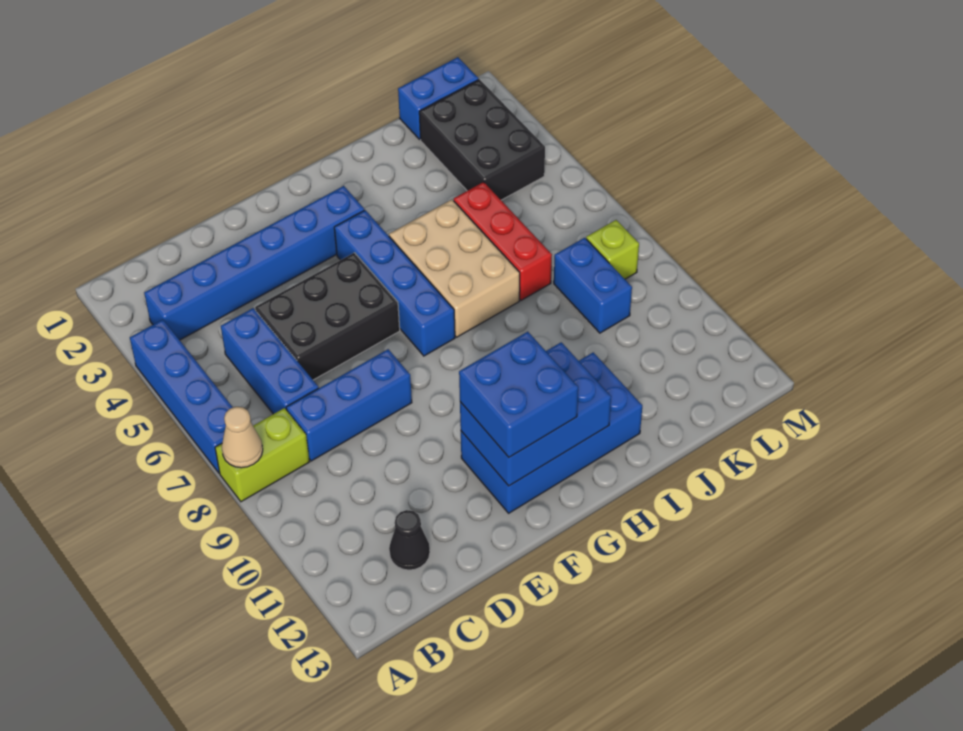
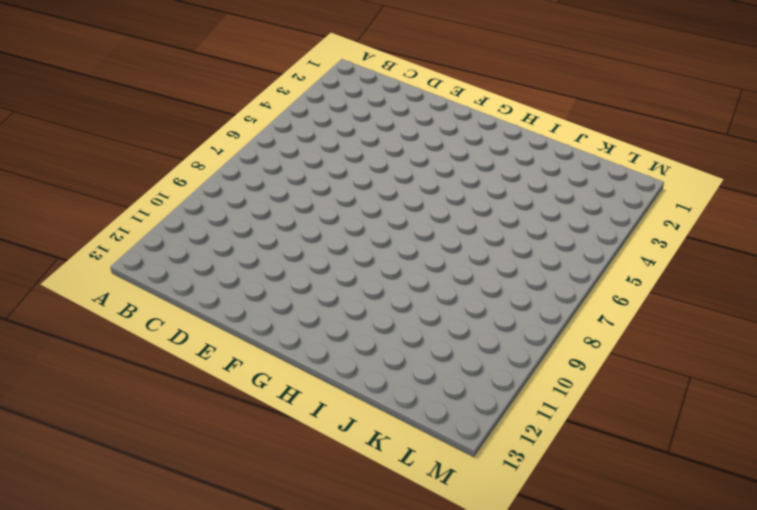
none -> blue brick A4:A7 level 1
none -> lime brick A8:B8 level 1
none -> blue brick B3:G3 level 1

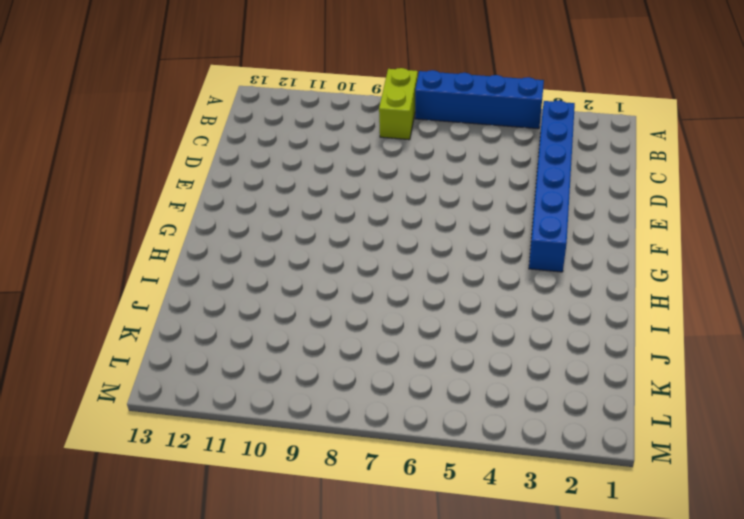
none -> blue brick C5:C7 level 1
none -> blue brick C8:E8 level 1
none -> black cone C12 level 1

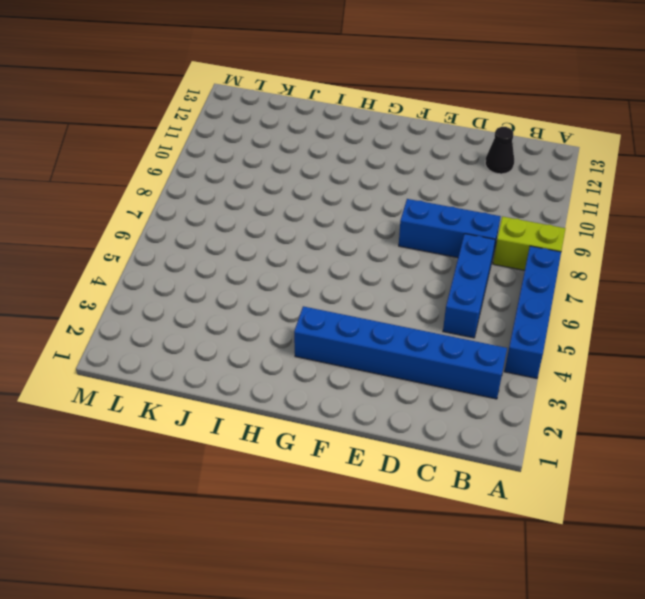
none -> black brick D5:F6 level 1
none -> blue brick F11:I12 level 1
none -> blue brick G4:G7 level 1

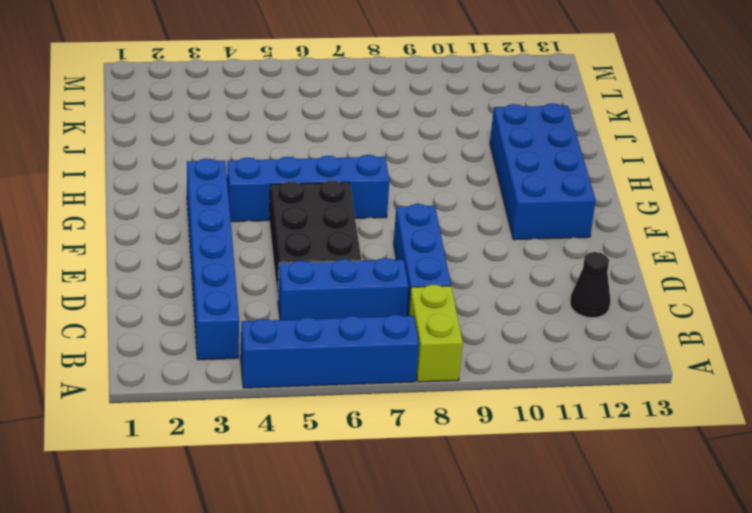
none -> tan brick H5:I7 level 1
none -> red brick J5:J7 level 1
none -> blue brick K1:L1 level 1

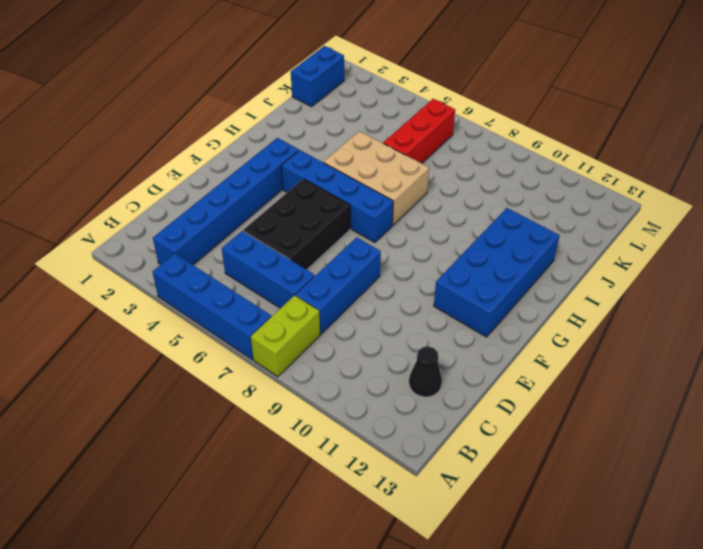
red brick J6:L6 level 1 -> red brick J5:J7 level 1
none -> black brick K2:L4 level 1
none -> blue brick K8:K9 level 1
none -> lime brick L8 level 1

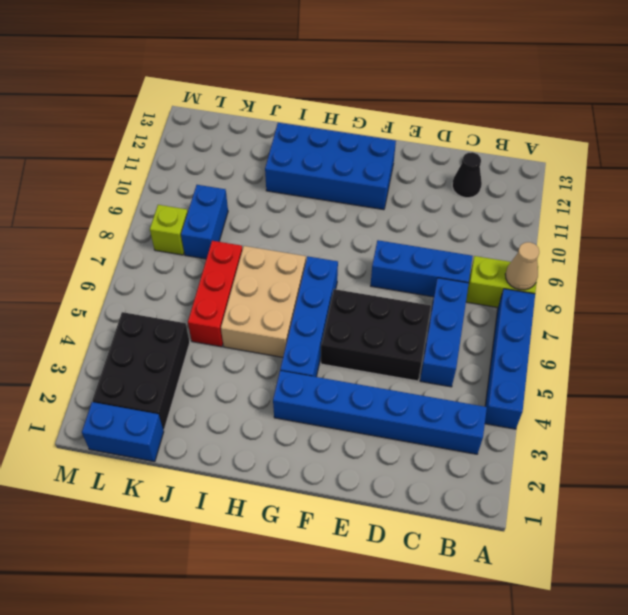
none -> blue brick F11:H12 level 2
none -> blue brick F11:G12 level 3

